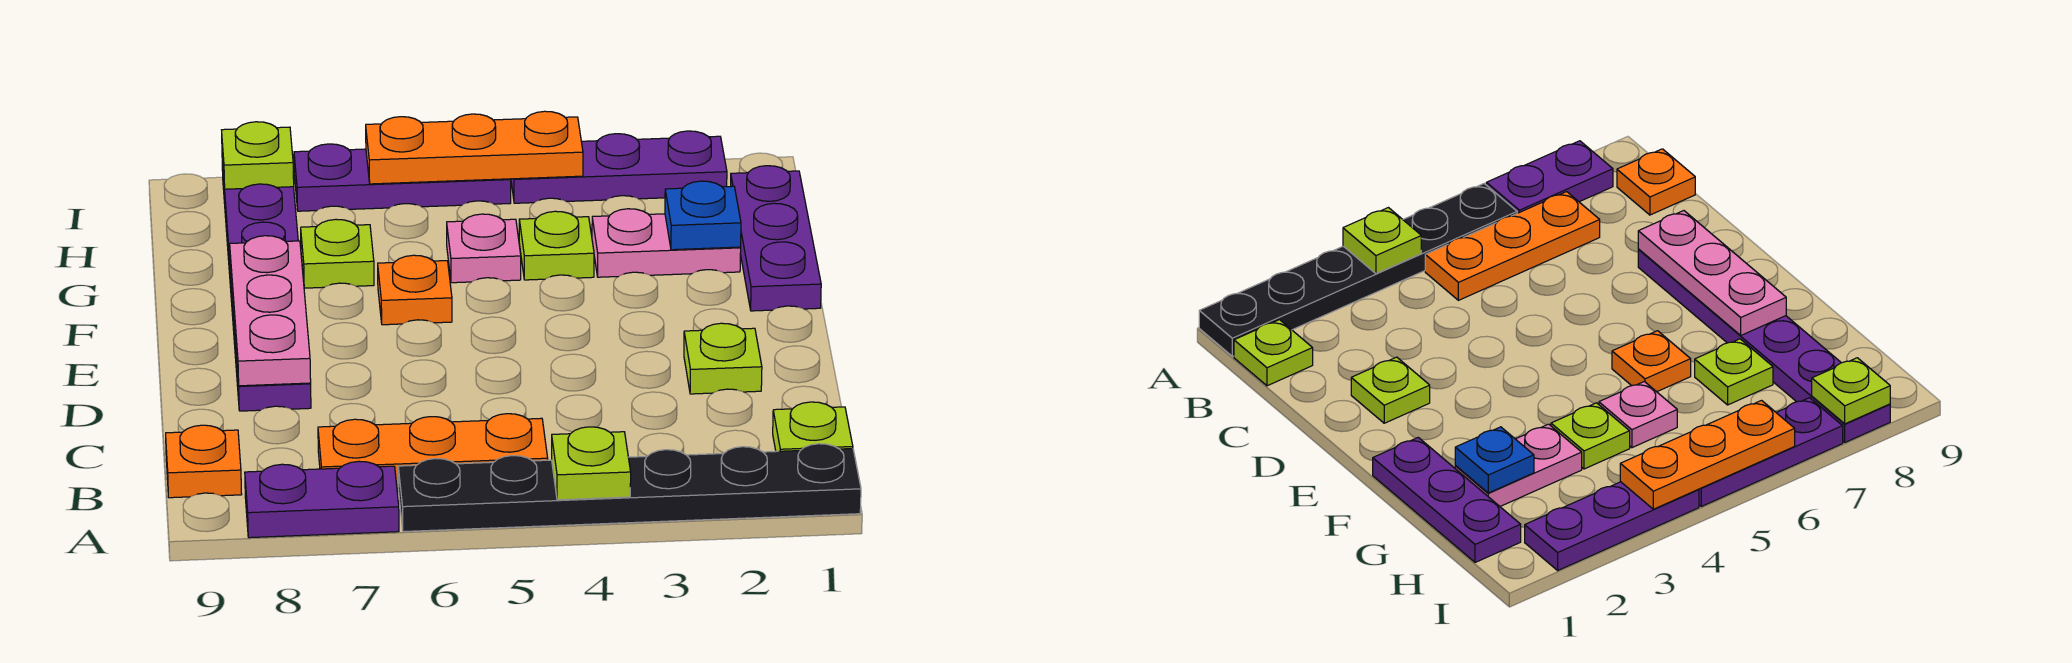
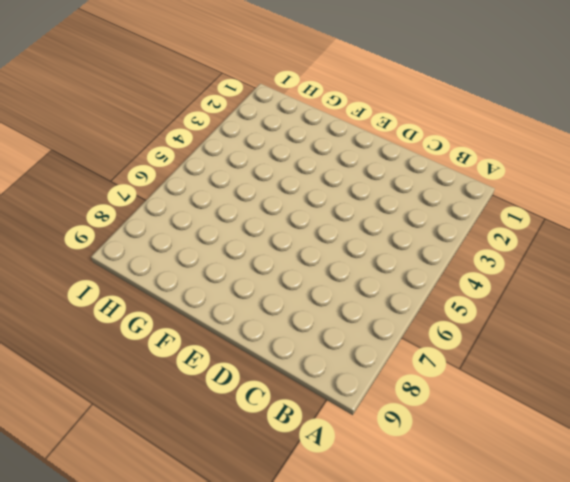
none -> black plate A1:A6 level 1
none -> purple plate A7:A8 level 1
none -> lime plate B1 level 1

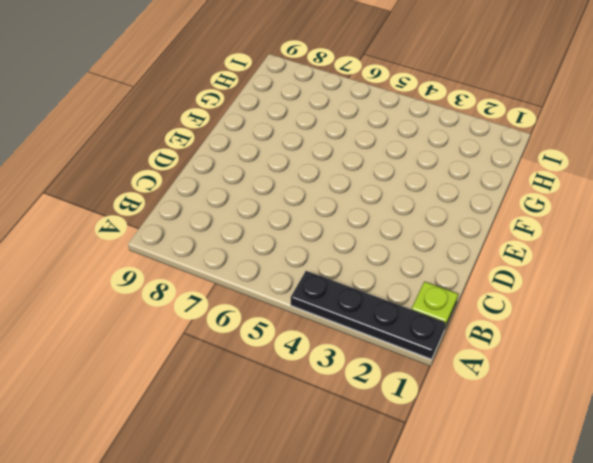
black plate A1:A4 level 1 -> black plate A1:A6 level 1
none -> purple plate A7:A8 level 1
none -> orange plate B5:B7 level 1
none -> orange plate B9 level 1

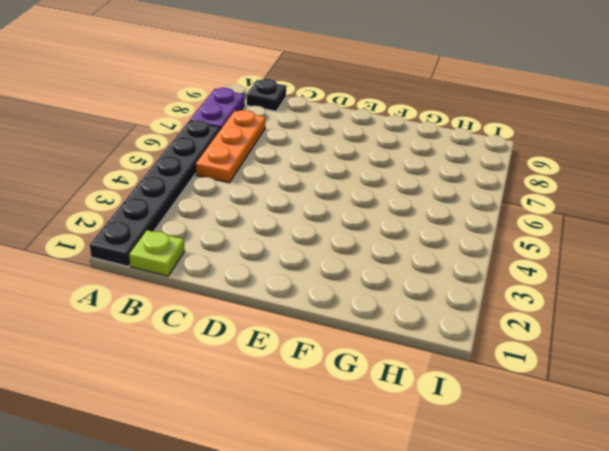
black plate B9 level 1 -> orange plate B9 level 1
none -> lime plate D2 level 1
none -> purple plate D8:I8 level 1
none -> purple plate F1:H1 level 1

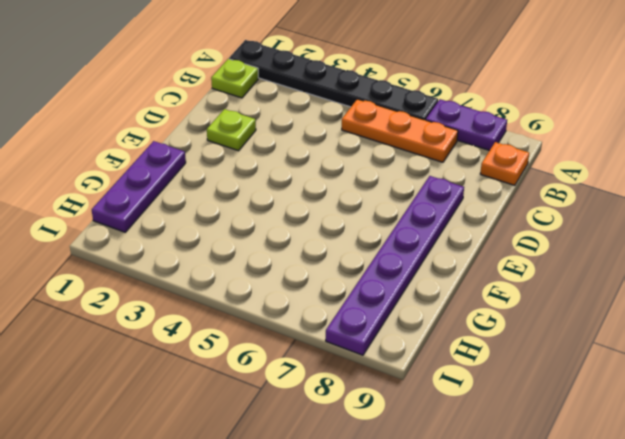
none -> orange plate F6 level 1
none -> pink plate G2:G3 level 1
none -> lime plate G4 level 1

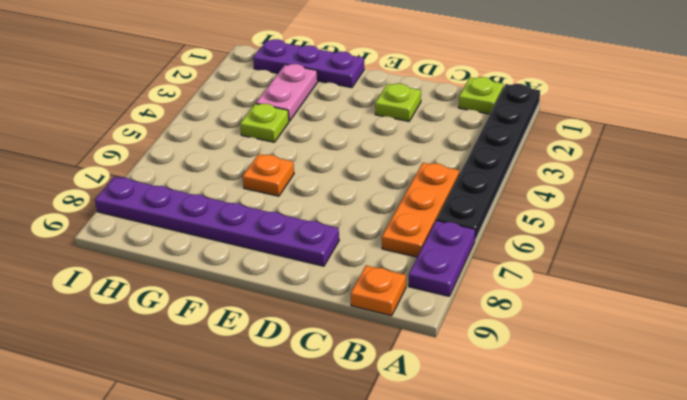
none -> pink plate G5 level 1
none -> lime plate G7 level 1
none -> purple plate I2:I4 level 1

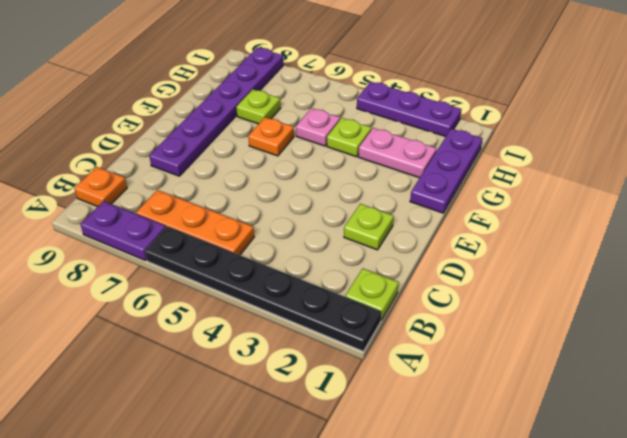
none -> purple plate I5:I7 level 1
none -> lime plate A4 level 2
none -> pink plate D8:F8 level 2

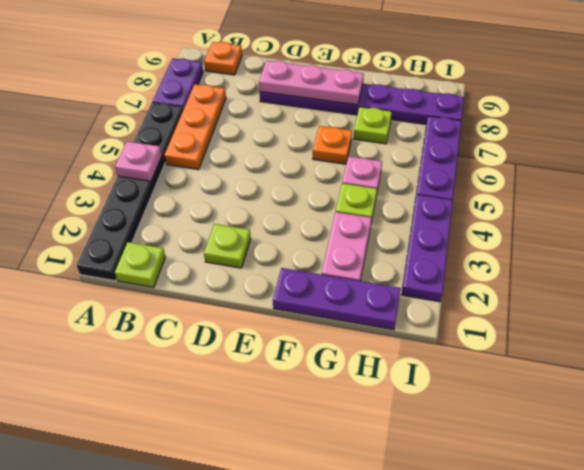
pink plate A4 level 2 -> lime plate A4 level 2
none -> blue plate G2 level 2
none -> orange plate I4:I6 level 2
none -> lime plate I8 level 2

